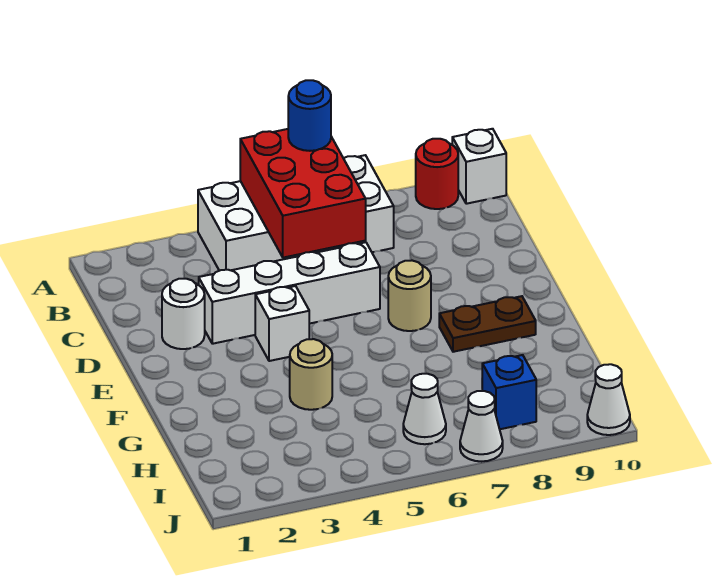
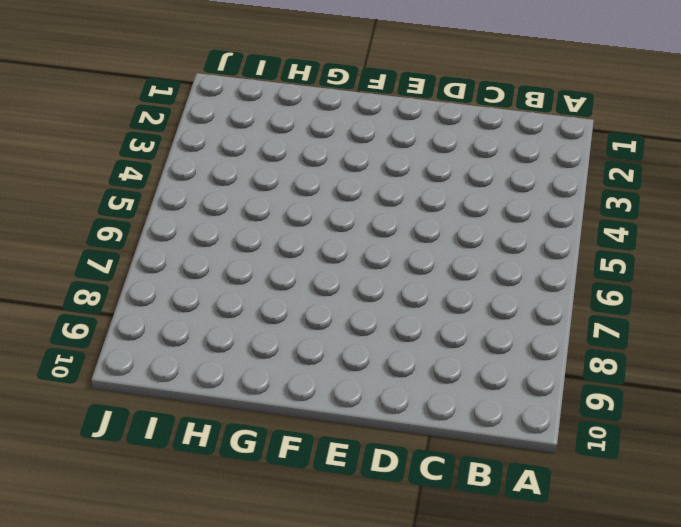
none -> white brick A4:B7 level 1
none -> red round brick A9 level 1
none -> white brick A10 level 1

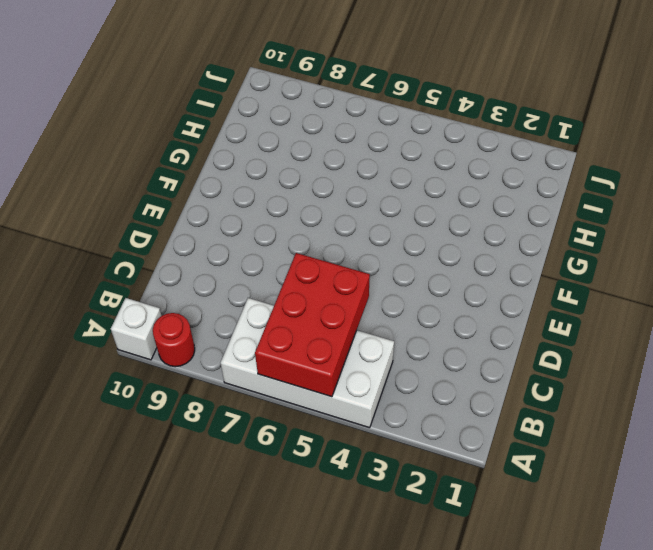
none -> white round brick D2 level 1
none -> white brick D3:D6 level 1
none -> white brick E4 level 1

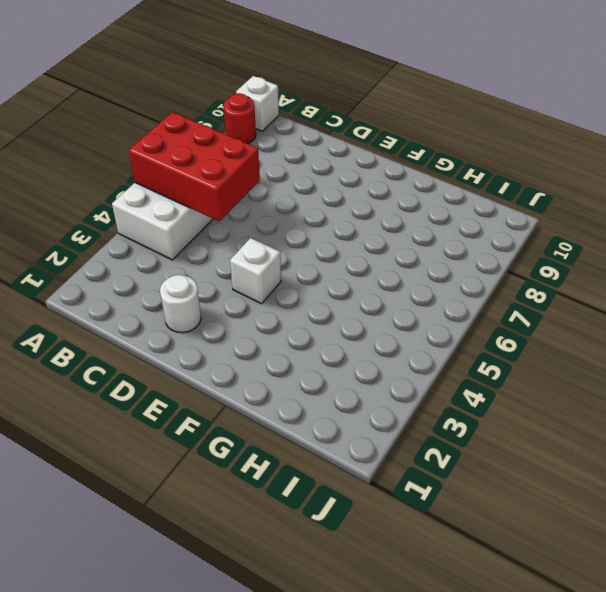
none -> white brick D3:D6 level 1
none -> tan round brick E7 level 1
none -> brown plate F8:F9 level 1

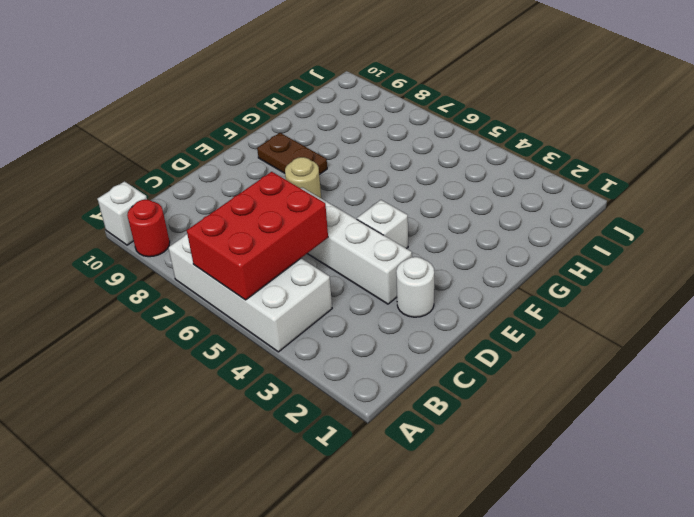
none -> tan round brick G4 level 1
none -> white cone I6 level 1
none -> blue brick I8 level 1

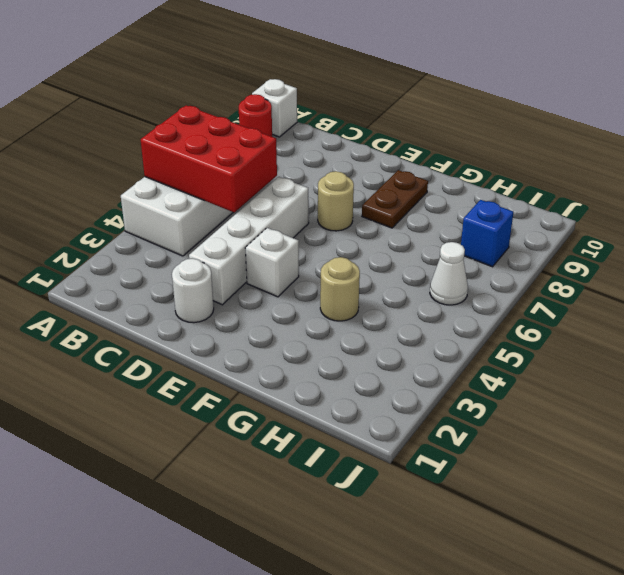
none -> white cone J7 level 1
none -> white cone J10 level 1
none -> blue round brick A6 level 3

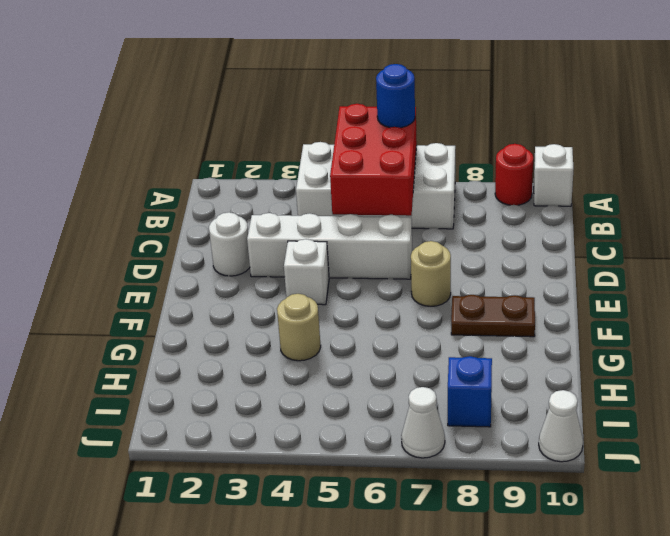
none -> white cone I6 level 1

